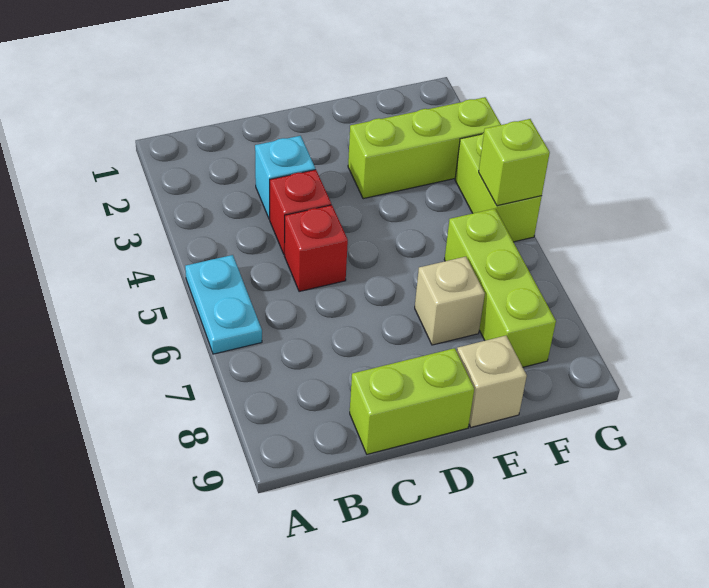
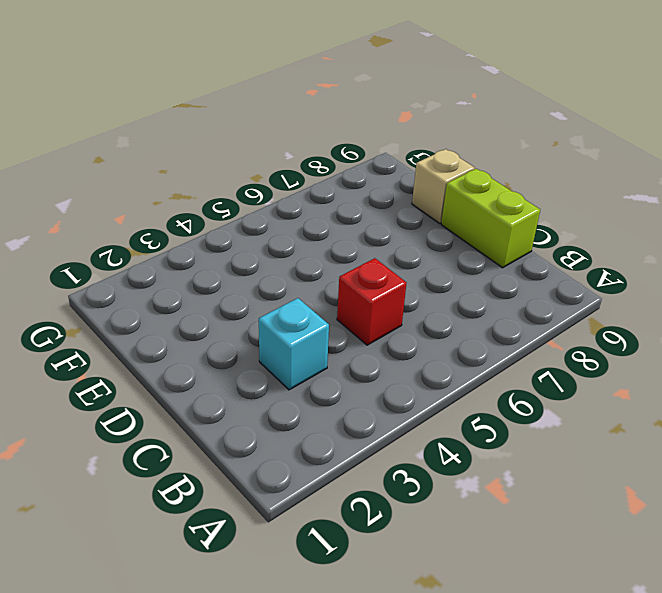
none -> cyan plate A5:A6 level 1
none -> red brick C4 level 1

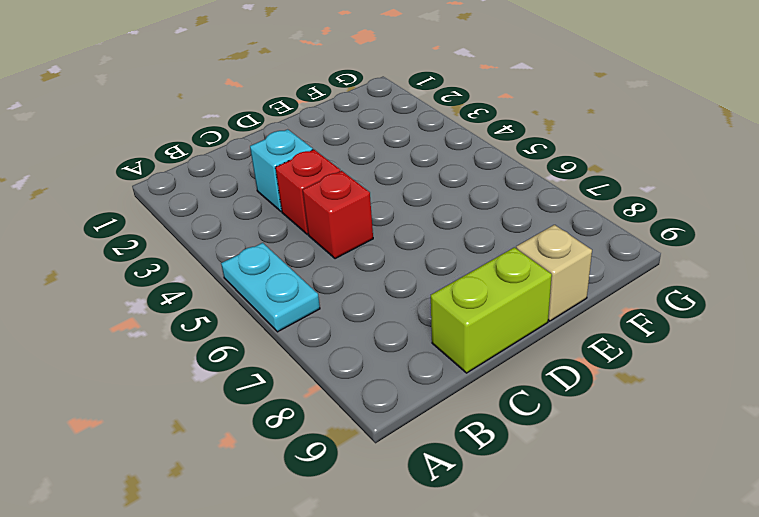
none -> lime brick E3:G3 level 1
none -> tan brick E7 level 1

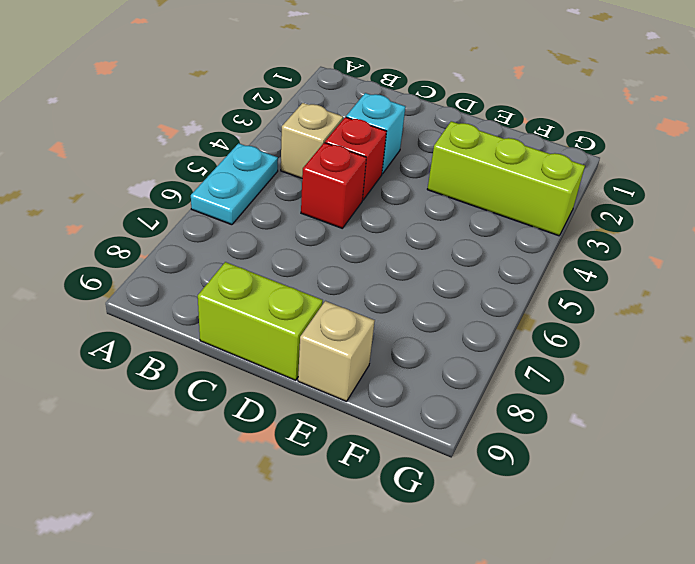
tan brick B4 level 1 -> tan brick E7 level 1
none -> lime brick F6:F8 level 1
none -> lime brick G4:G5 level 1

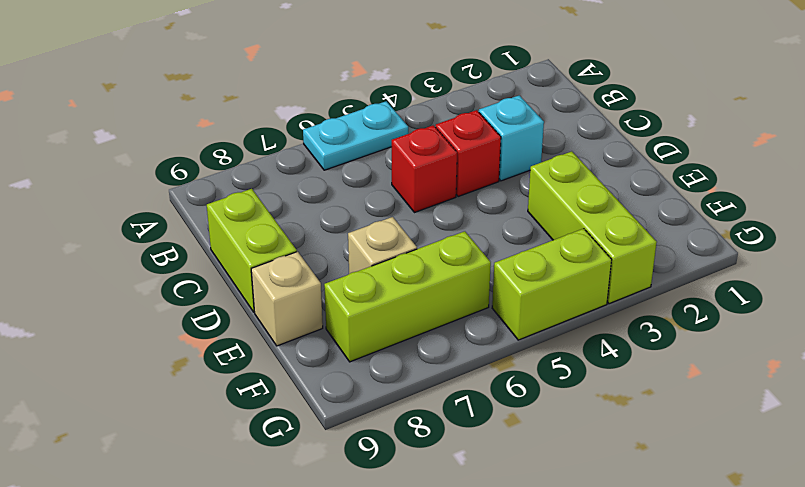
none -> lime brick G5 level 2

